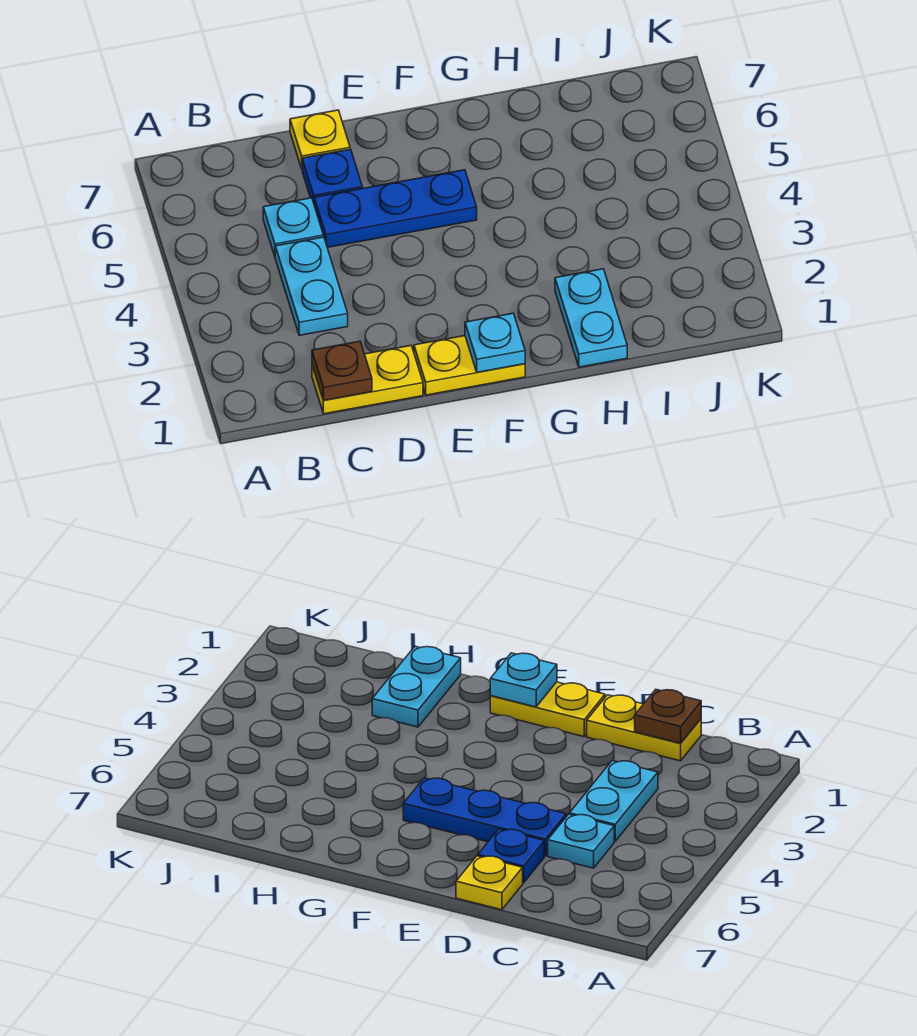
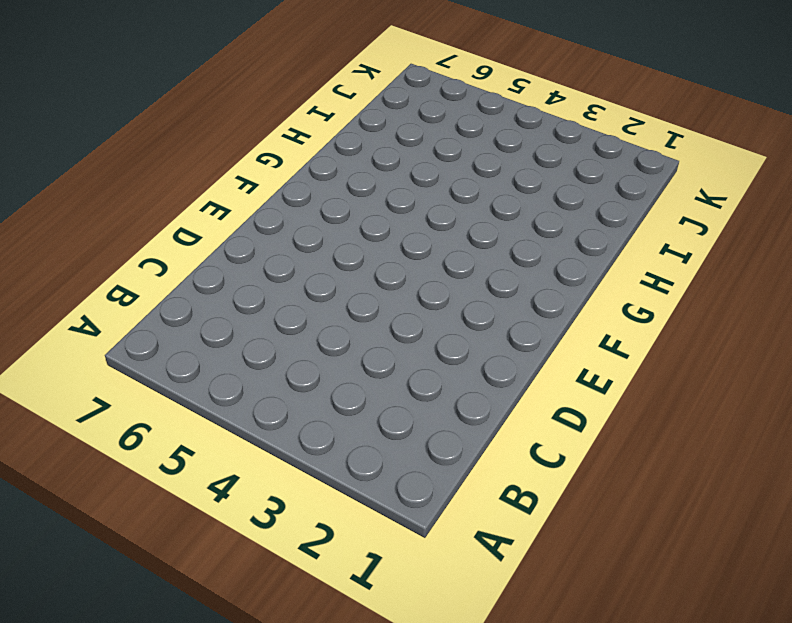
none -> yellow plate C1:D1 level 1
none -> cyan plate C3:C4 level 1

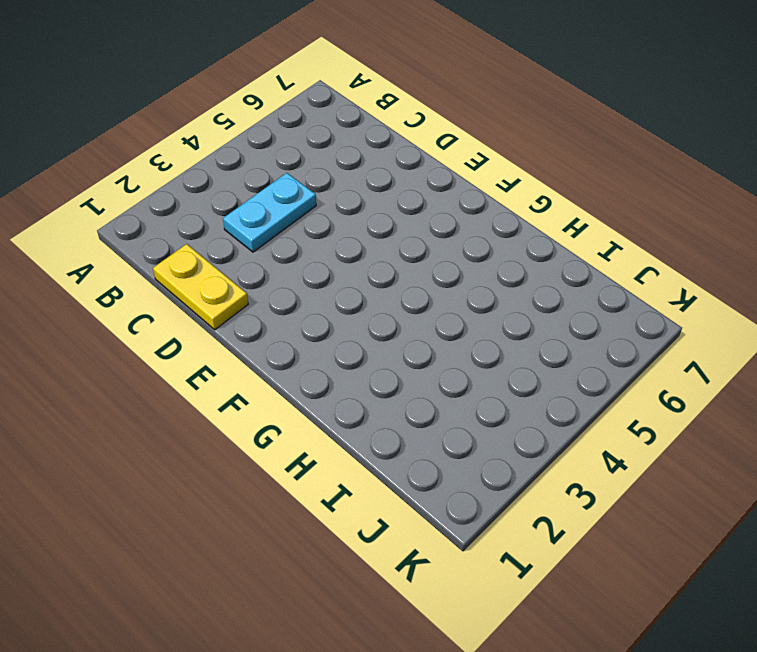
none -> cyan plate C5 level 1
none -> blue plate D5:F5 level 1

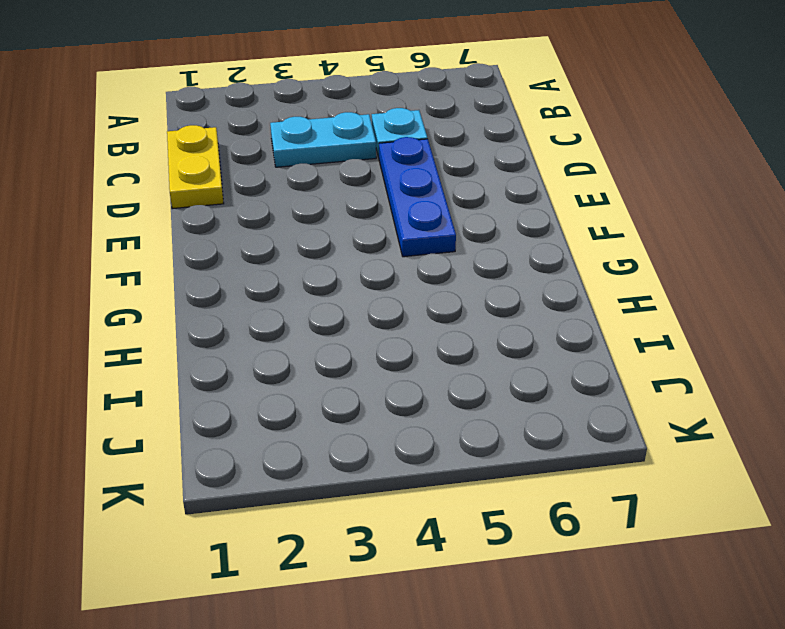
none -> blue plate D6 level 1
none -> yellow plate D7 level 1

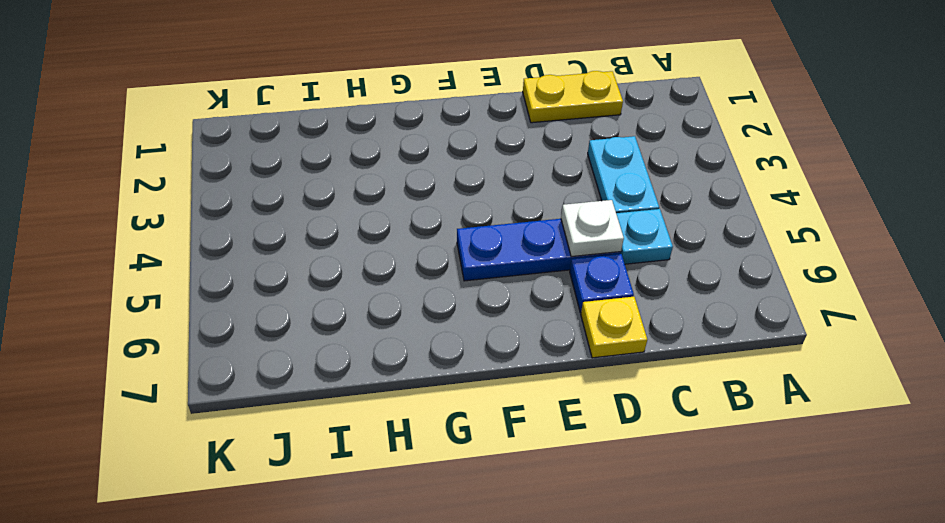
white plate D5 level 2 -> none
none -> yellow plate E1:F1 level 1
none -> cyan plate H1:H2 level 1

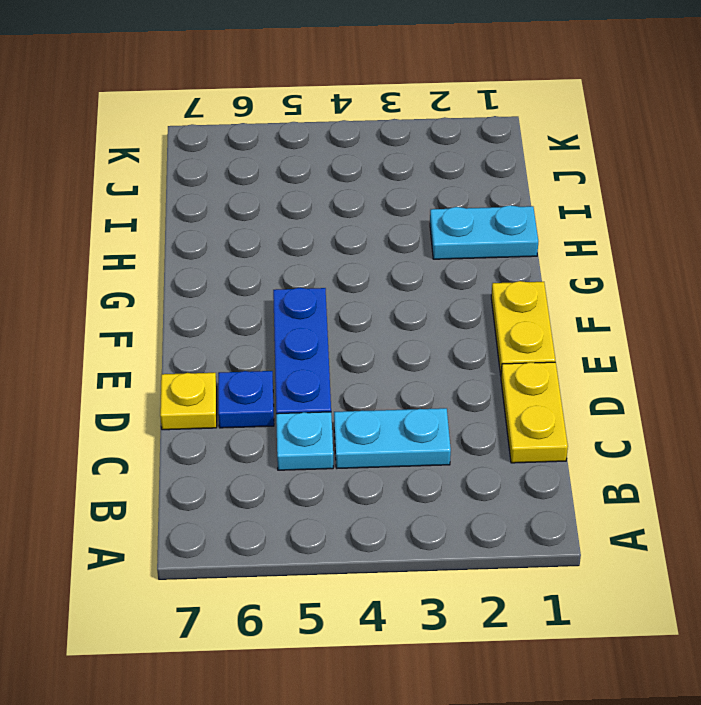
none -> brown plate C1 level 2
none -> cyan plate F1 level 2

